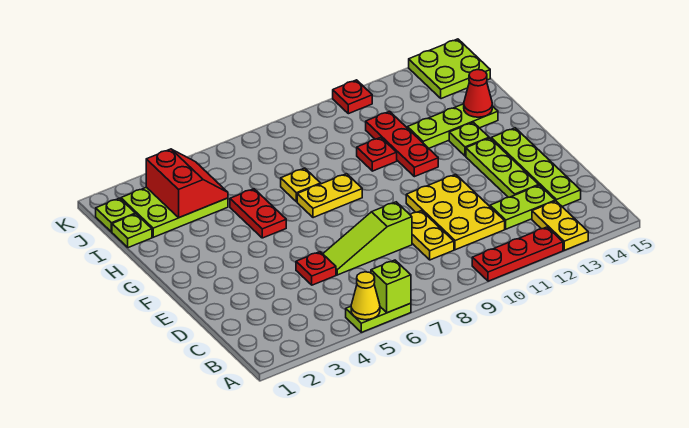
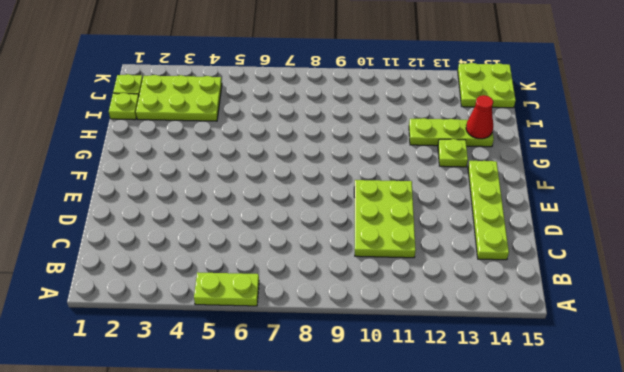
lime plate C10:E11 level 1 -> yellow plate C10:E11 level 1
none -> red plate A10:A12 level 1
none -> yellow plate A13:B13 level 1
none -> yellow plate C9:D9 level 1

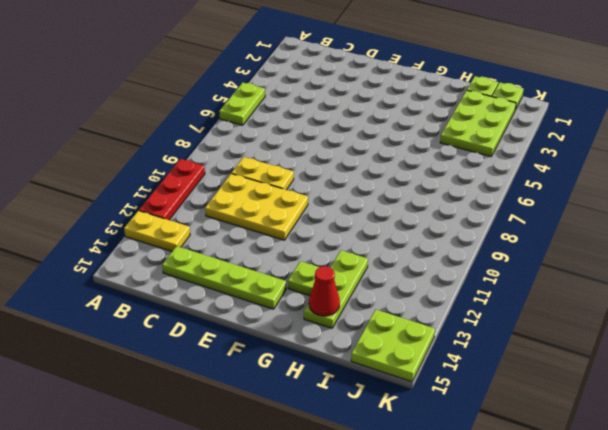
none -> lime plate C12:C13 level 1
none -> red plate D5 level 1
none -> lime slope D6:D8 level 1 top 8

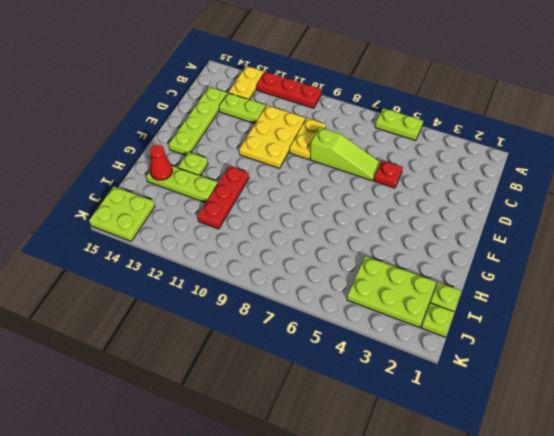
none -> lime plate D13:F13 level 1
none -> red plate G5:H5 level 1
none -> yellow plate G7:G8 level 1

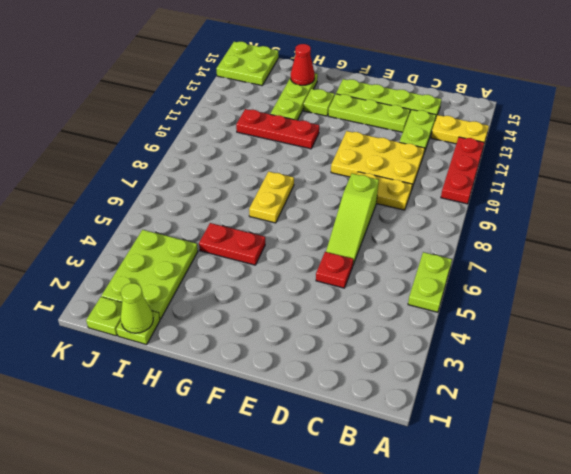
lime cone I1 level 2 -> none
none -> yellow plate H7 level 1
none -> red plate H10 level 1
none -> red plate K11 level 1

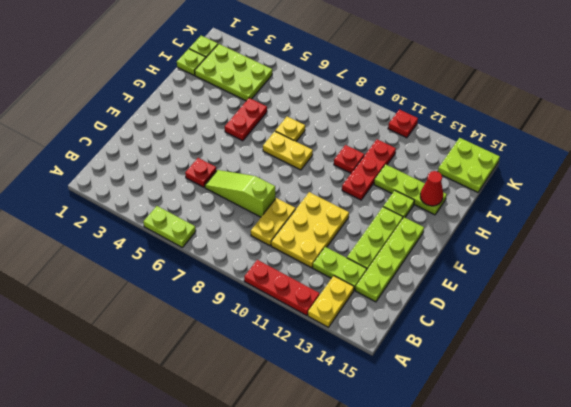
none -> yellow cone A5 level 2
none -> lime brick A6 level 2
none -> red slope I3:J4 level 2 top 3

